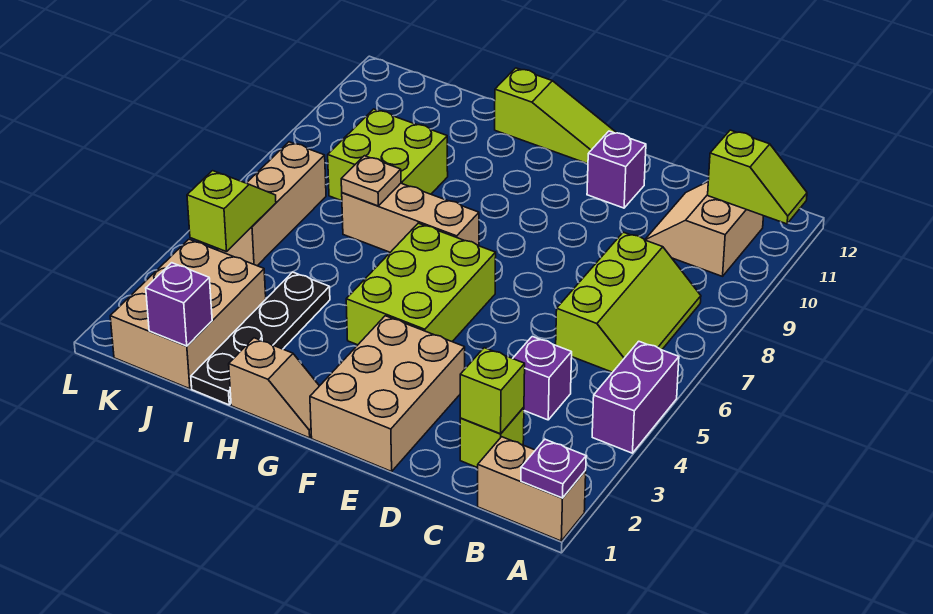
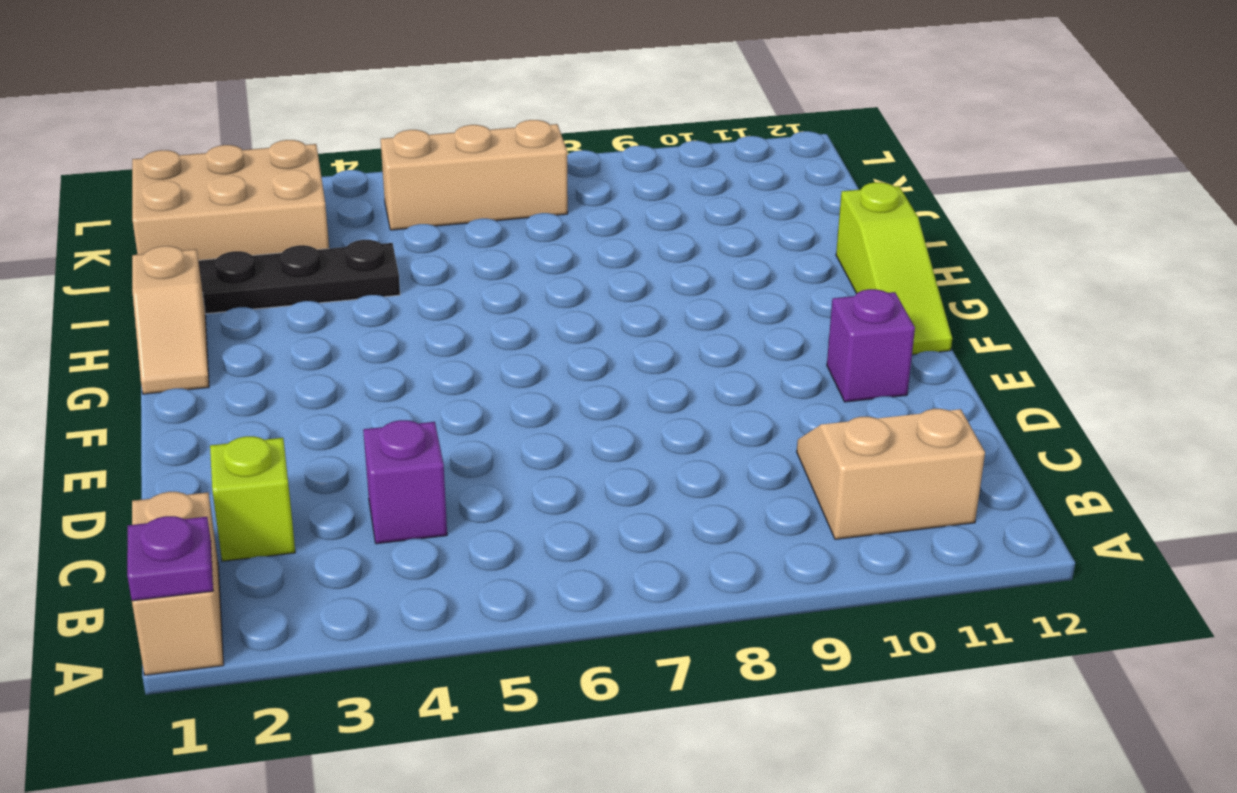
none -> purple brick A4:A5 level 1
none -> lime slope B6:C8 level 1 top C
none -> tan brick E1:F3 level 1

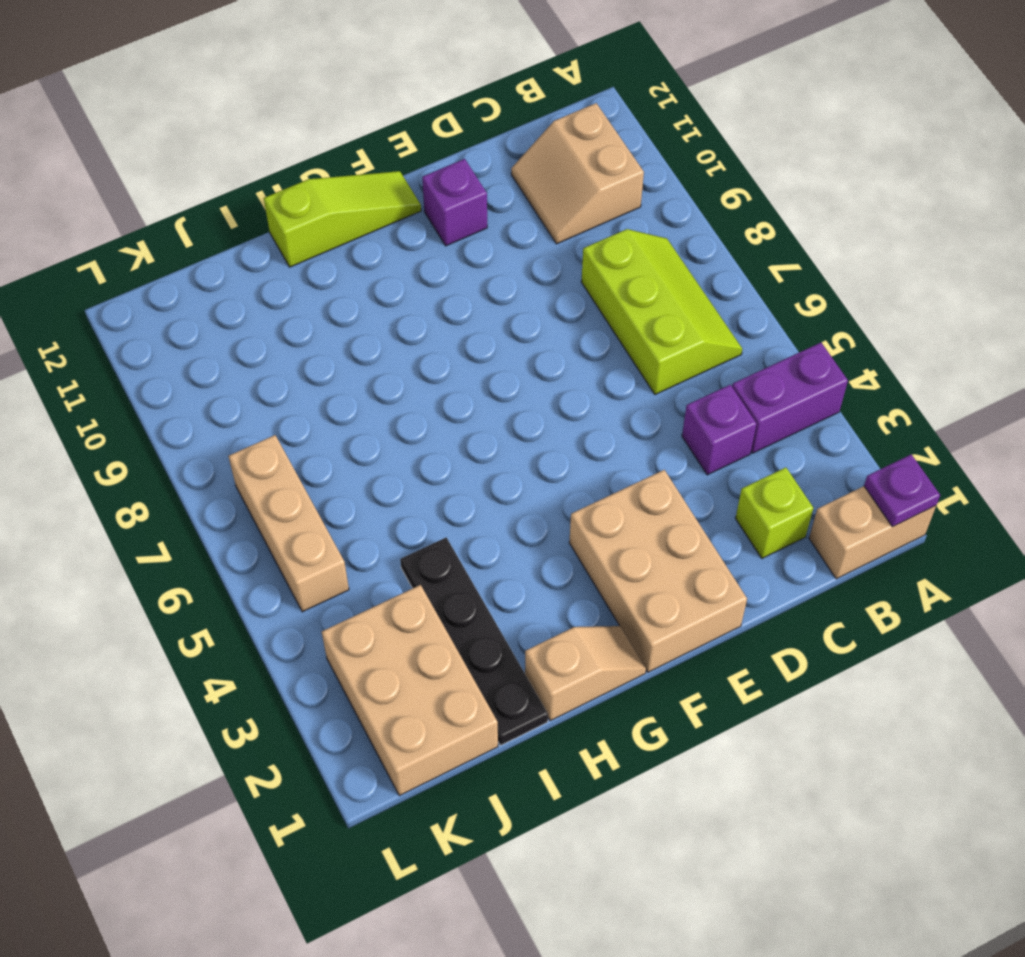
purple brick A4:B4 level 1 -> purple brick A4:A5 level 1
none -> lime brick F4:G6 level 1
none -> tan brick G7:I7 level 1
none -> lime brick I8:J9 level 1

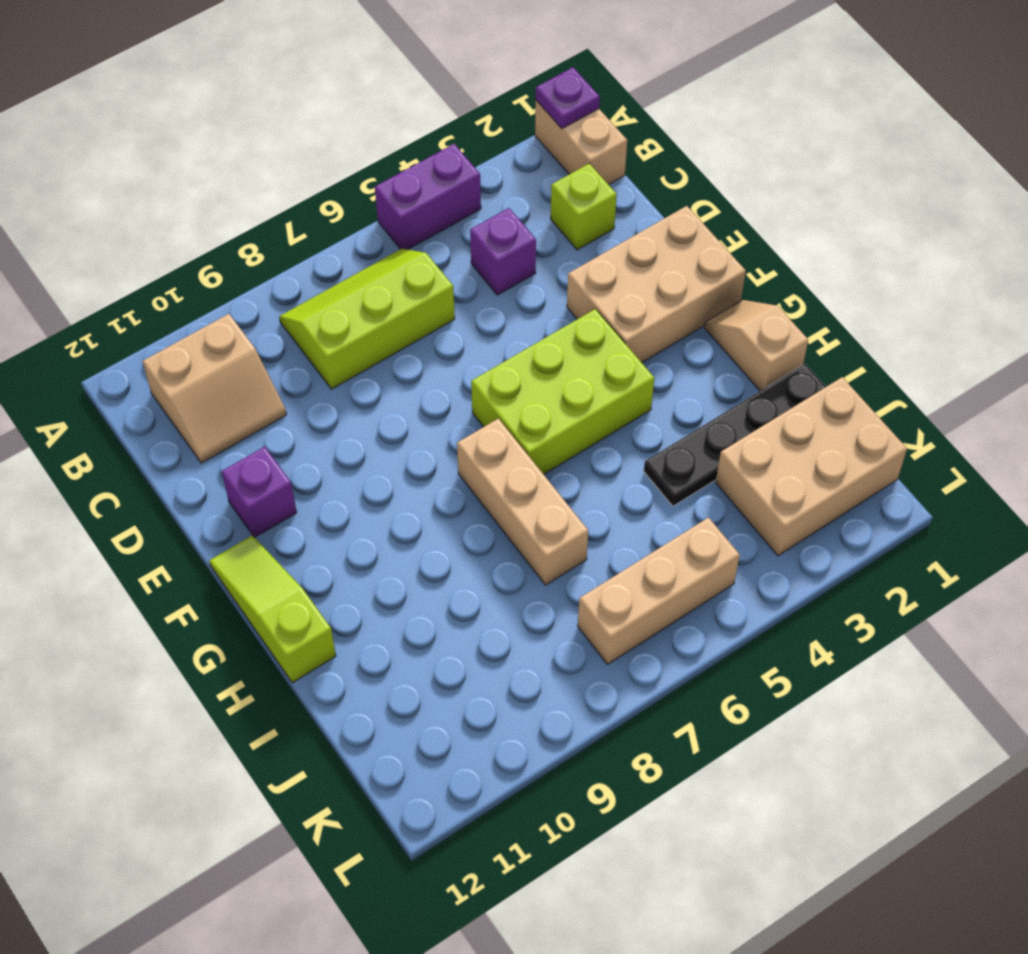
none -> lime brick I8:J9 level 1
none -> lime slope A11:B11 level 2 top B
none -> lime brick C2 level 2

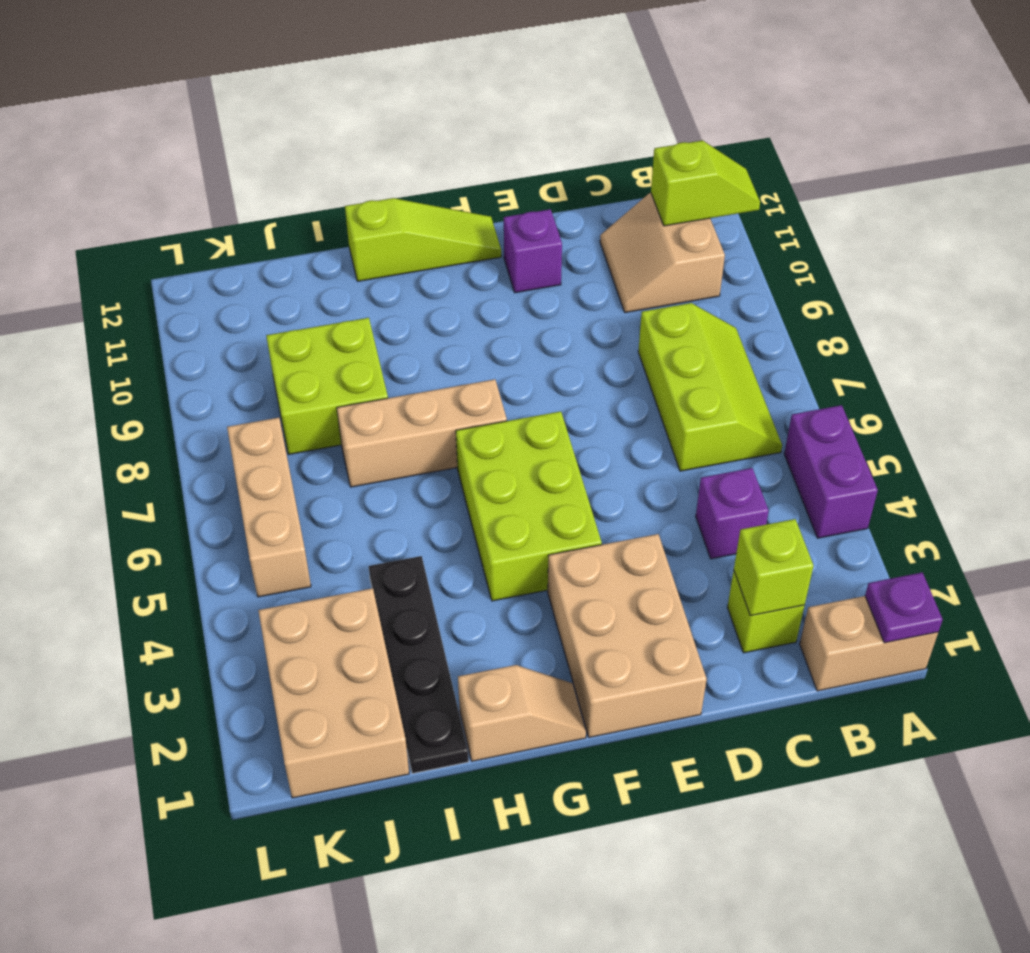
none -> tan plate I7 level 2
none -> purple brick J1 level 2
none -> lime slope K4:K5 level 2 top 4

